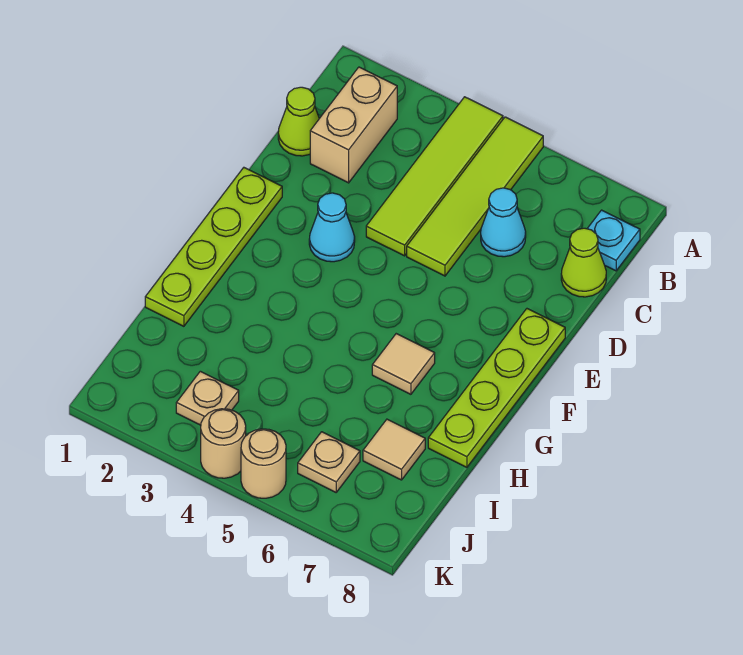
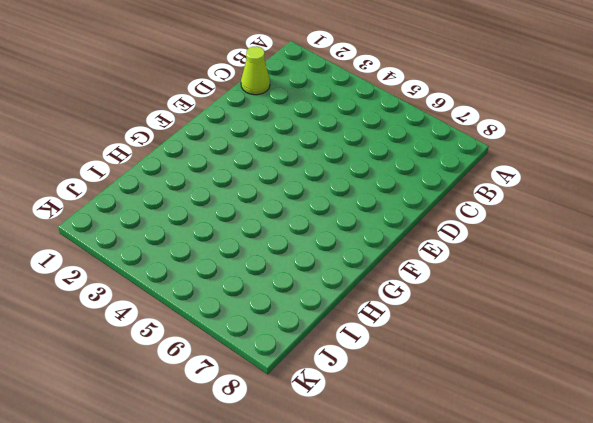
none -> lime tile A4:D4 level 1
none -> lime tile A5:D5 level 1
none -> tan brick B2:C2 level 1

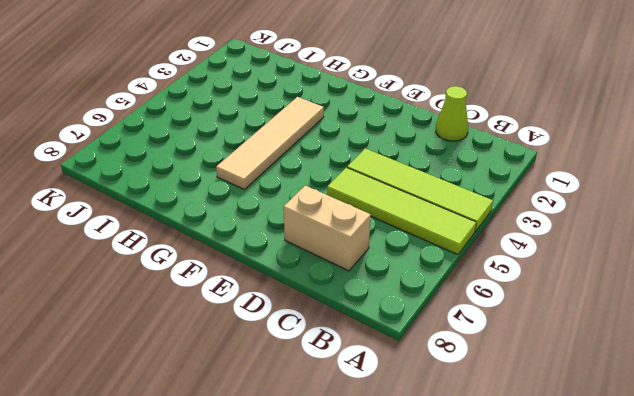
tan brick C7:D7 level 1 -> tan brick B2:C2 level 1
tan tile G3:G6 level 1 -> tan tile G6 level 1
none -> cyan plate B8 level 1
none -> cyan cone C6 level 1
none -> lime cone C8 level 1

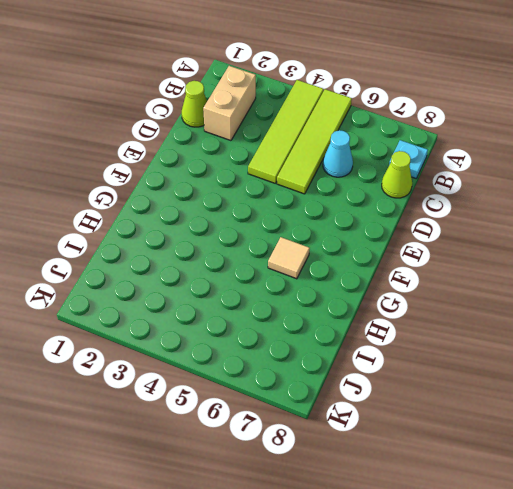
none -> lime plate E1:H1 level 1
none -> cyan cone E3 level 1
none -> lime plate E8:H8 level 1

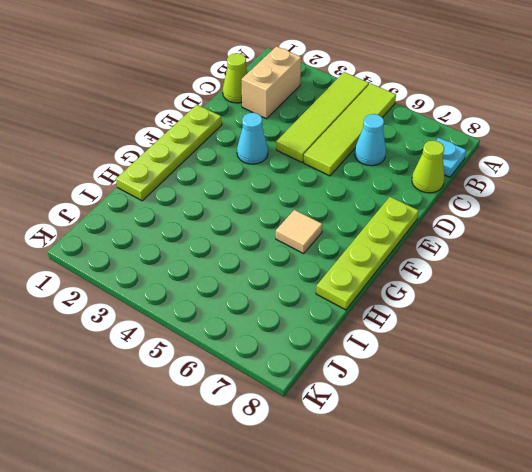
none -> tan tile I7 level 1
none -> tan plate J3 level 1
none -> tan plate J6 level 1

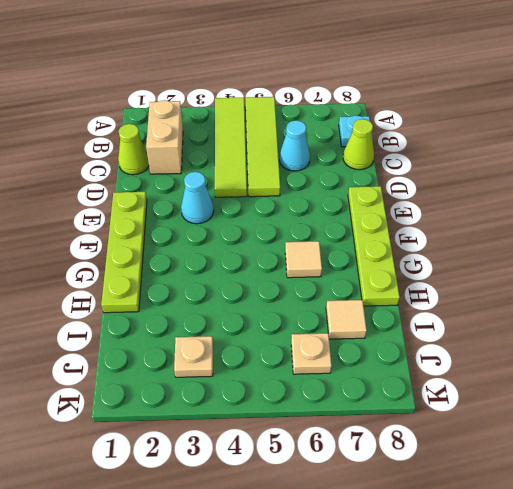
none -> tan round brick K4 level 1
none -> tan round brick K5 level 1

